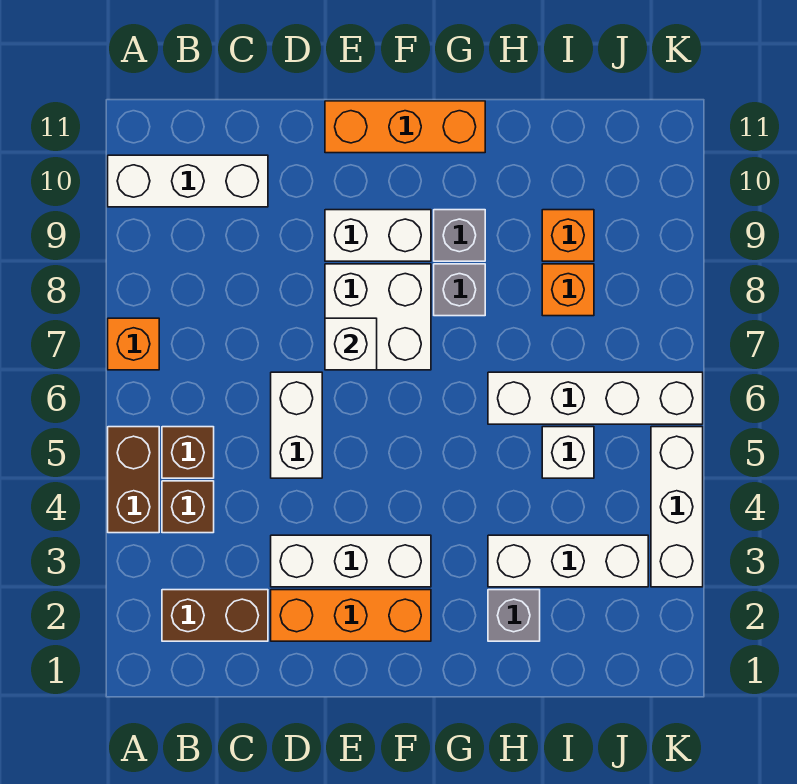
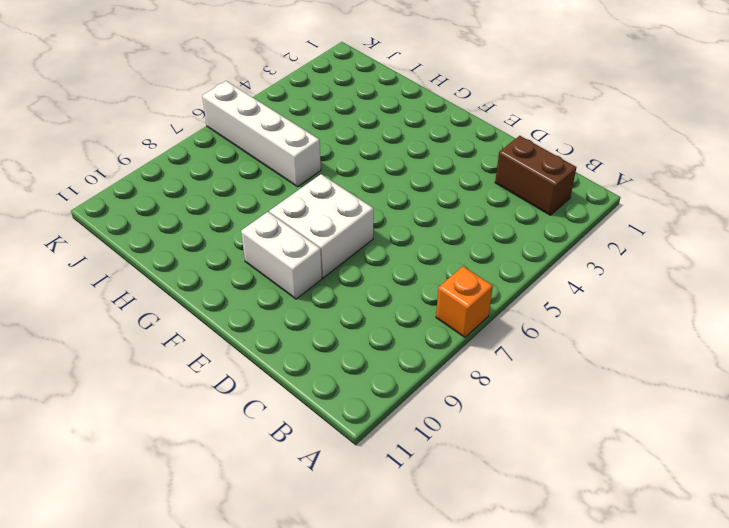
none -> brown brick A4:A5 level 1
none -> white brick A10:C10 level 1
none -> brown brick B4 level 1

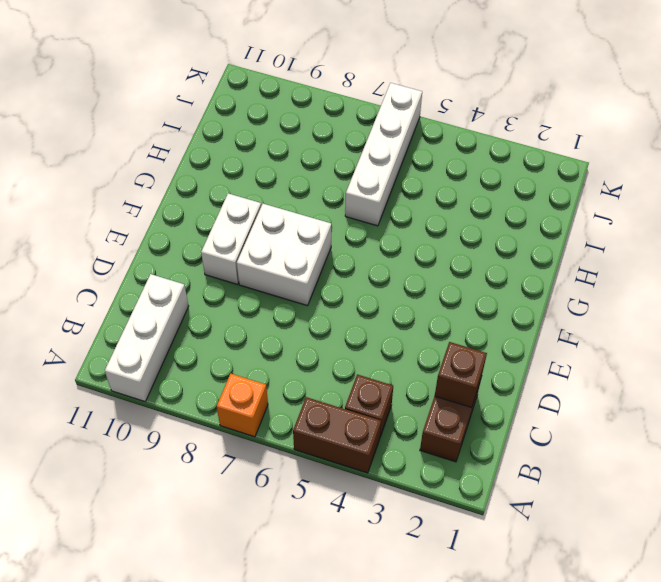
brown brick C2 level 2 -> brown brick B5 level 1
none -> orange brick D2:F2 level 1
none -> white brick D3:F3 level 1
none -> white brick D5:D6 level 1

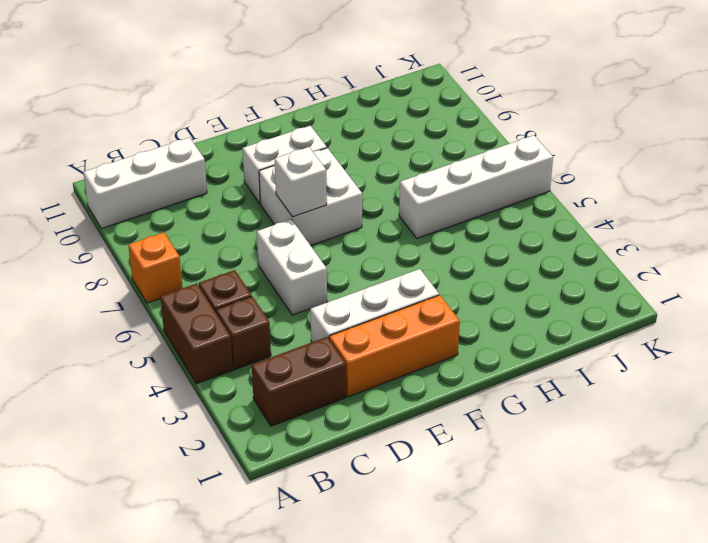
none -> orange brick E11:G11 level 1
none -> grey brick G8 level 1
none -> grey brick G9 level 1

